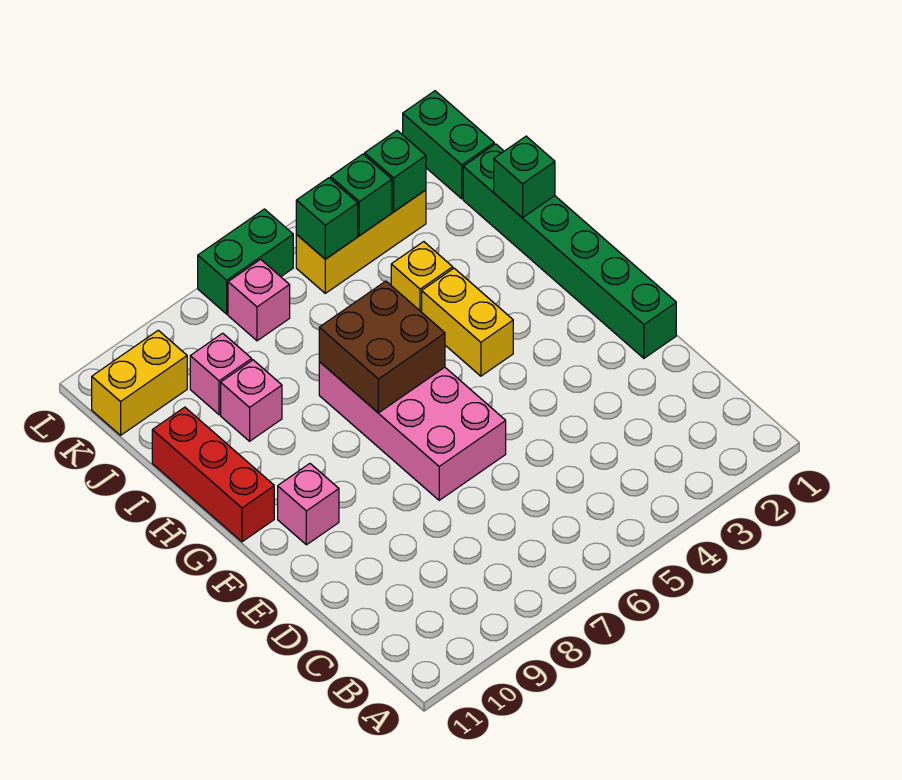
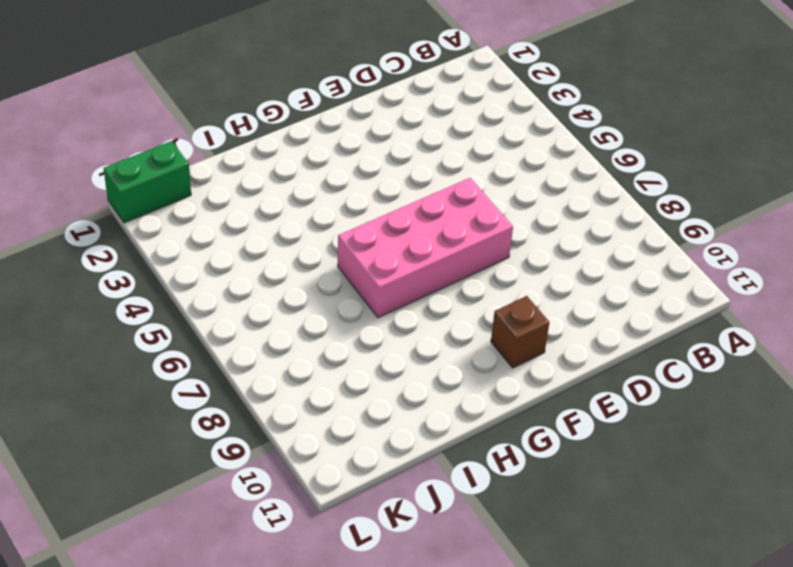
brown brick F10 level 1 -> pink brick F10 level 1
none -> green brick E1:J1 level 1
none -> yellow brick G4:H4 level 1
none -> red brick G11:I11 level 1

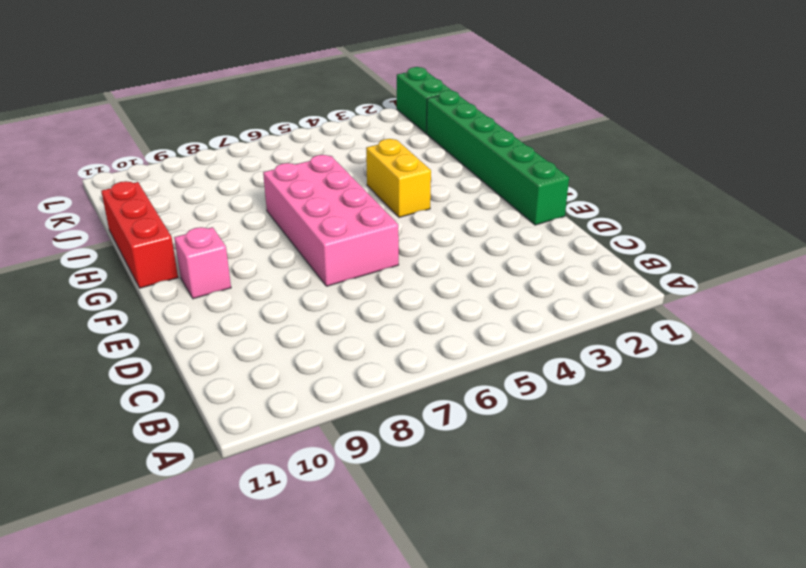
none -> yellow brick I4 level 1
none -> pink brick I9 level 1
none -> pink brick J9 level 1

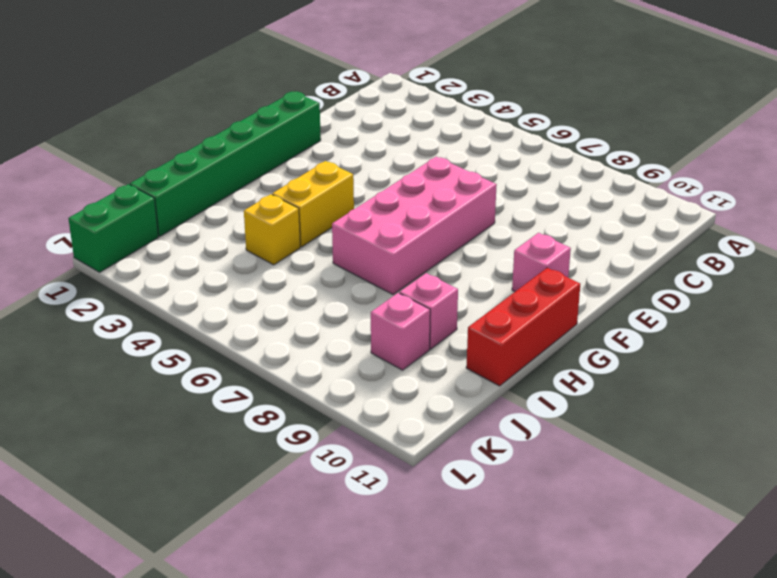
none -> yellow brick K3:K5 level 1
none -> pink brick K7 level 1
none -> yellow brick K10:K11 level 1

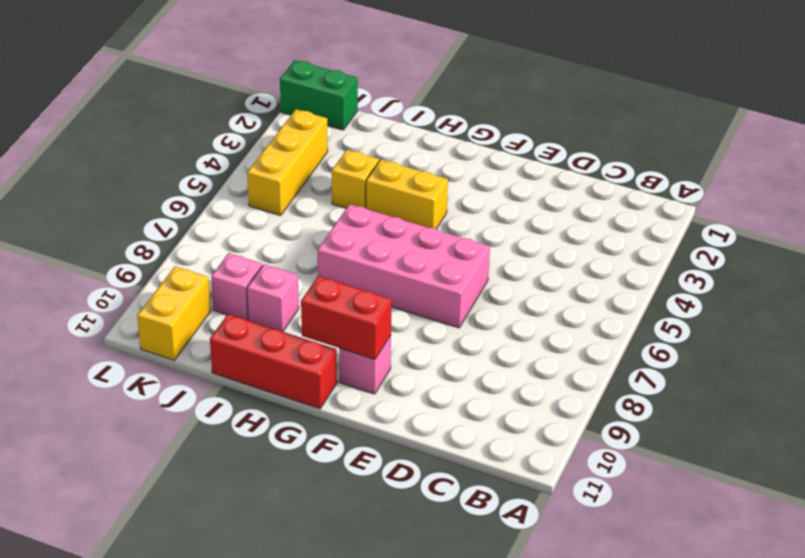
red brick F10:G10 level 2 -> none
none -> green brick E1:J1 level 1
none -> pink brick K7 level 1
none -> green brick L6:L7 level 1

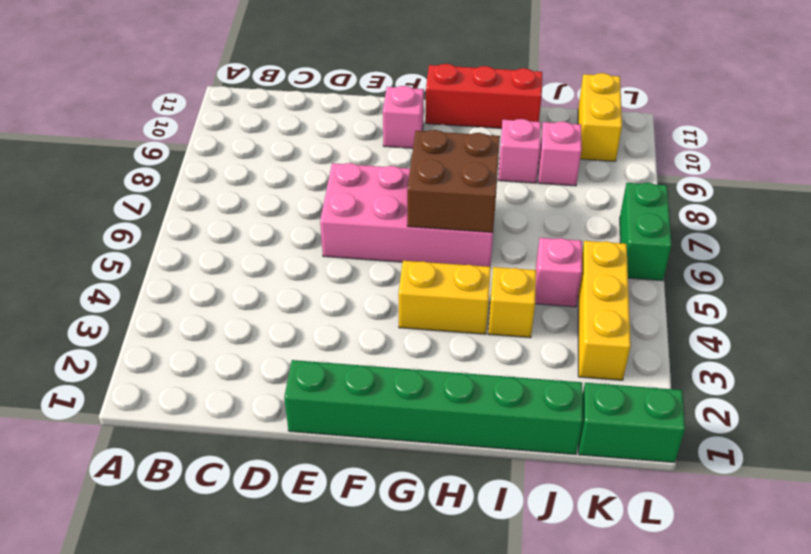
pink brick J5 level 1 -> pink brick K7 level 1
none -> green brick I1 level 2
none -> green brick K3 level 2
none -> green brick K4 level 2

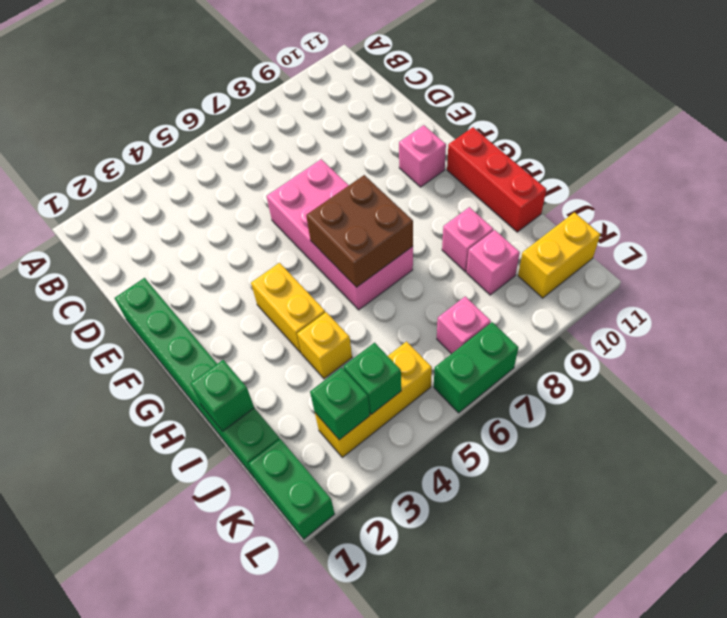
none -> green brick K5 level 2

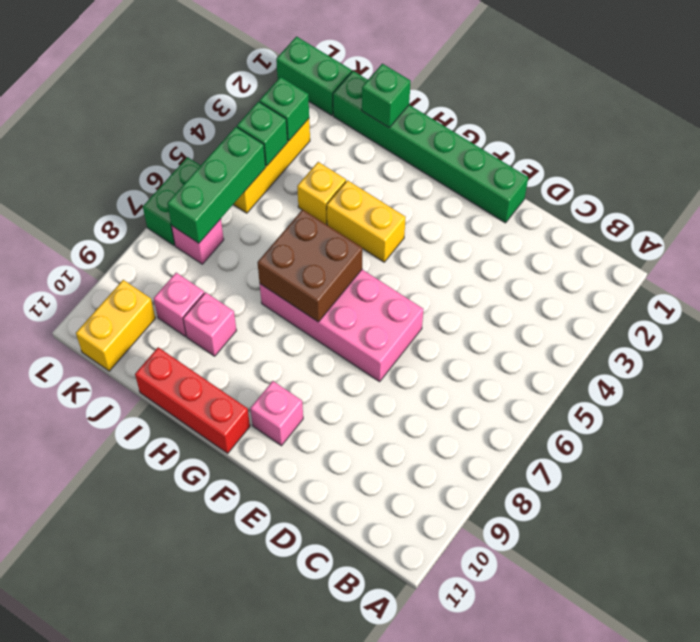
green brick K5:K7 level 2 -> green brick K5 level 2

